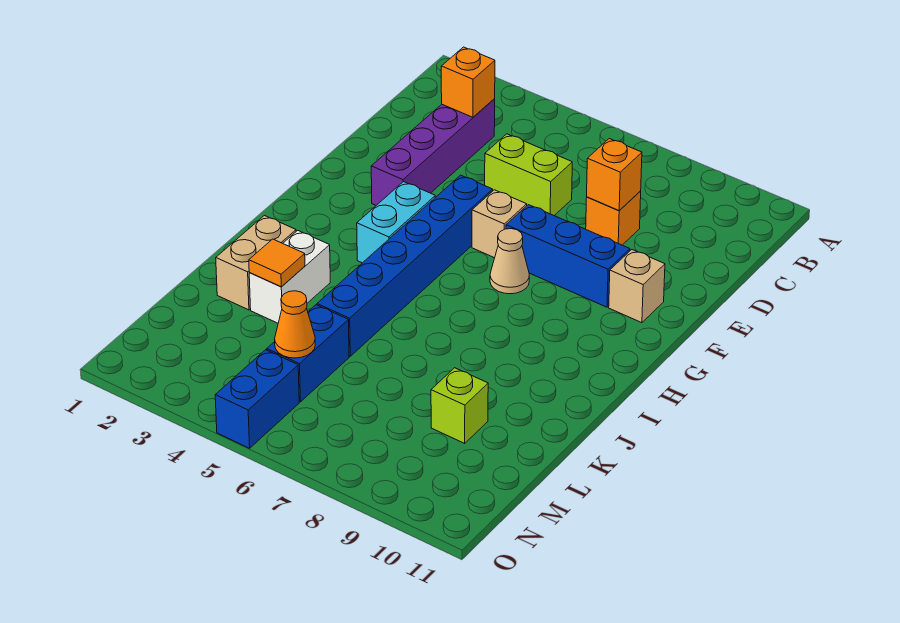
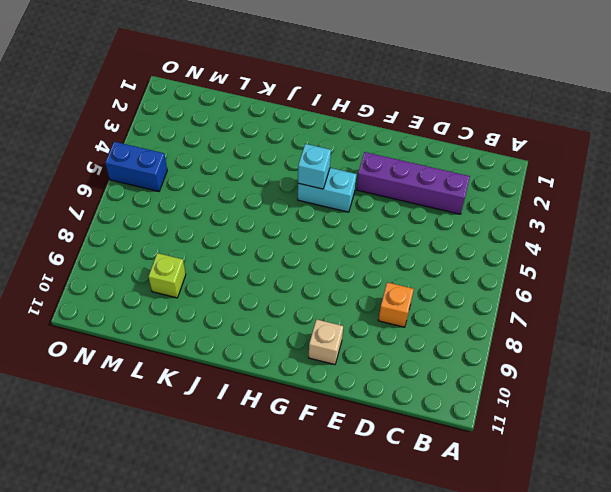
cyan brick H4 level 2 -> none
none -> lime brick D5:D6 level 1
none -> blue brick F5:K5 level 1
none -> tan brick F6 level 1

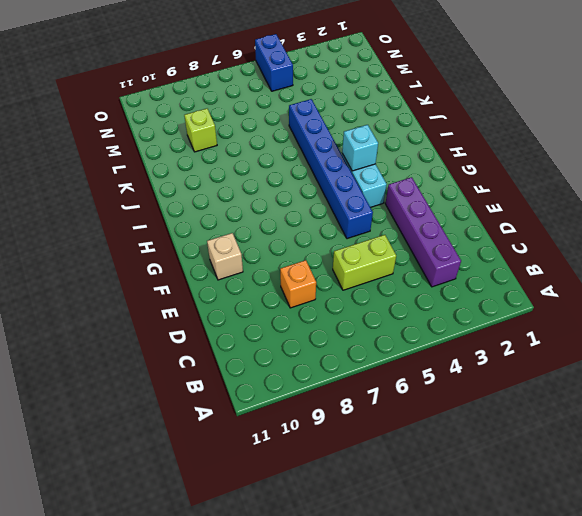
cyan brick H4 level 2 -> none
none -> tan brick F6 level 1
none -> blue brick F7:F9 level 1
none -> tan cone G7 level 1

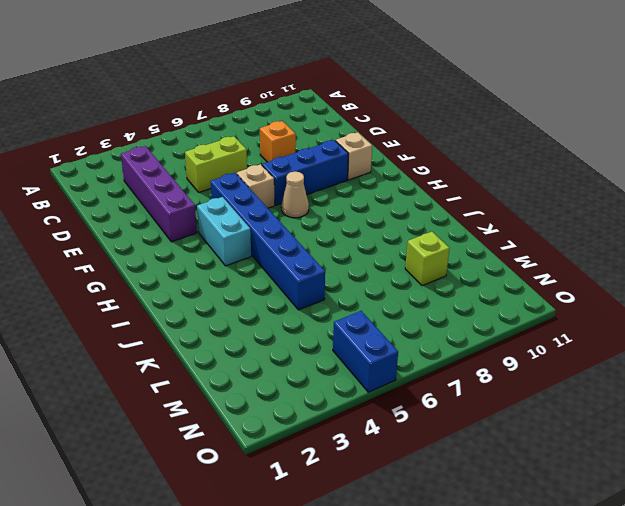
none -> tan brick J2:K2 level 1
none -> white brick J3:K3 level 1
none -> blue brick L5:M5 level 1

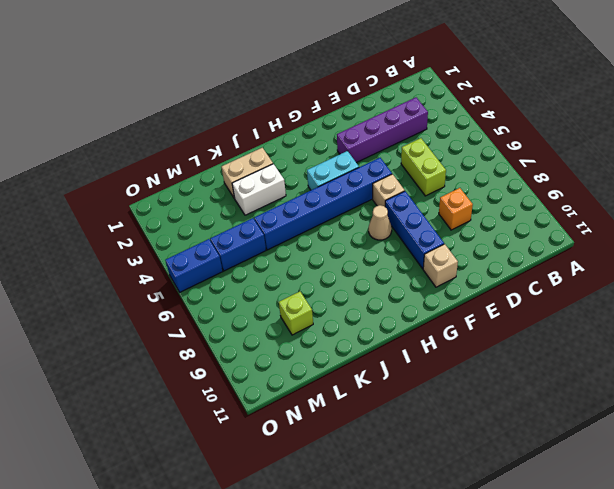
none -> orange brick C3 level 2
none -> orange brick D8 level 2
none -> orange tile K3 level 2

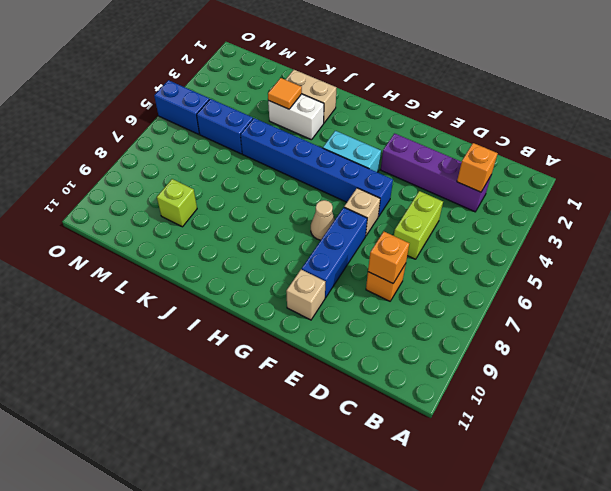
none -> orange cone M5 level 2

